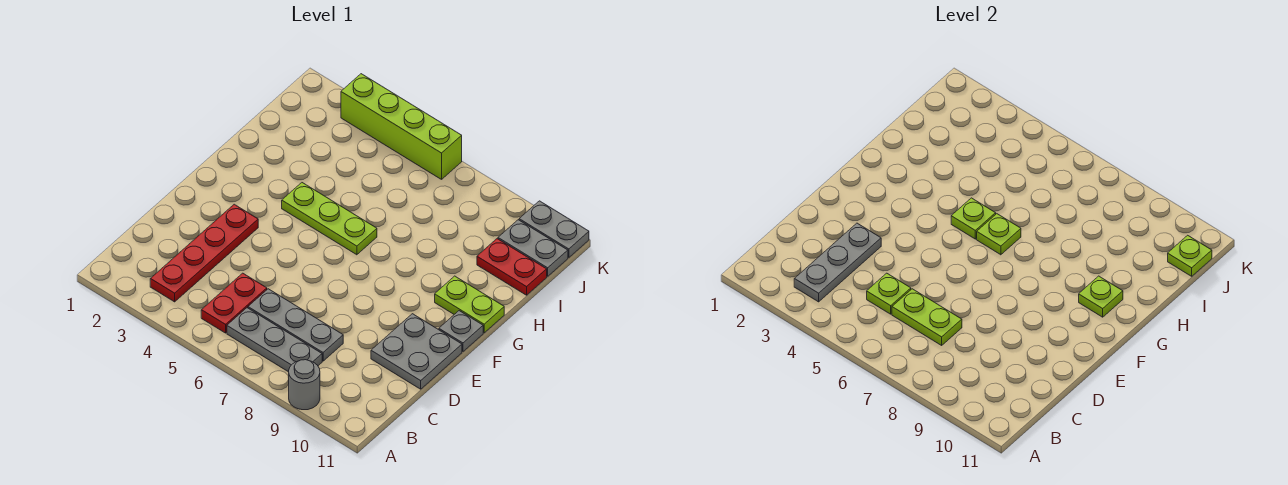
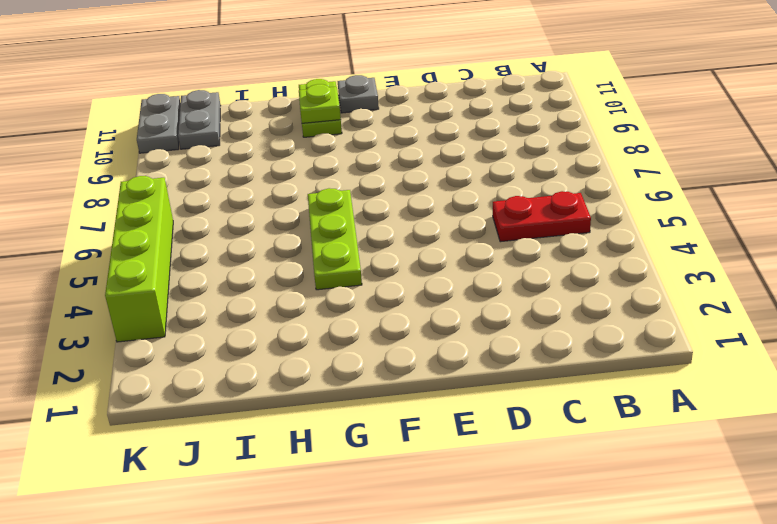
none -> grey round brick A9 level 1
none -> red plate B3:E3 level 1
none -> grey plate B6:B8 level 1

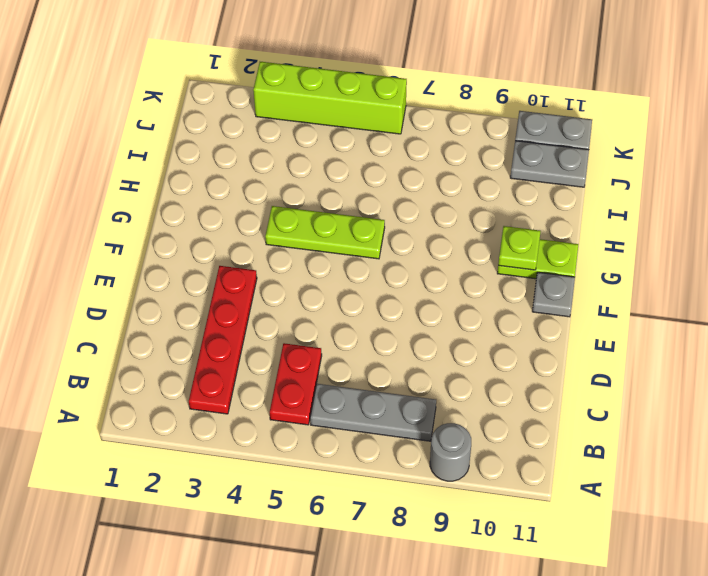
none -> grey plate C6:C8 level 1
none -> grey plate D10:E11 level 1
none -> red plate I10:I11 level 1

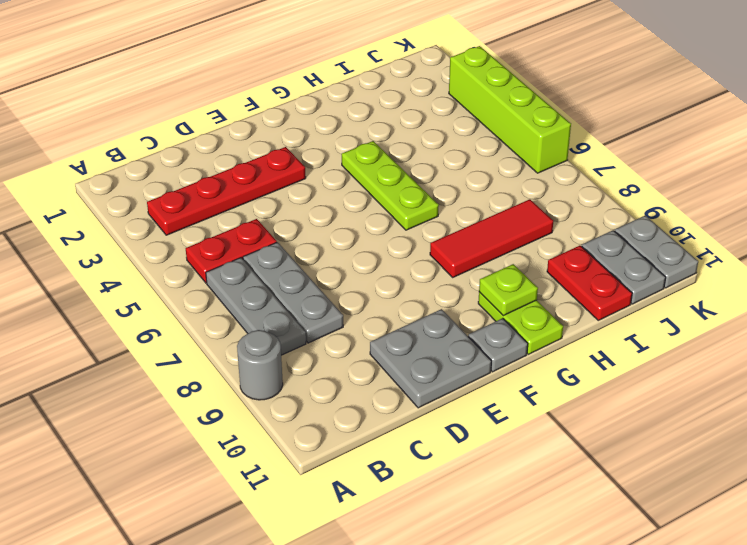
red tile G8:I8 level 1 -> none
none -> grey plate B3:D3 level 2
none -> lime plate C5 level 2
none -> lime plate C6:C7 level 2

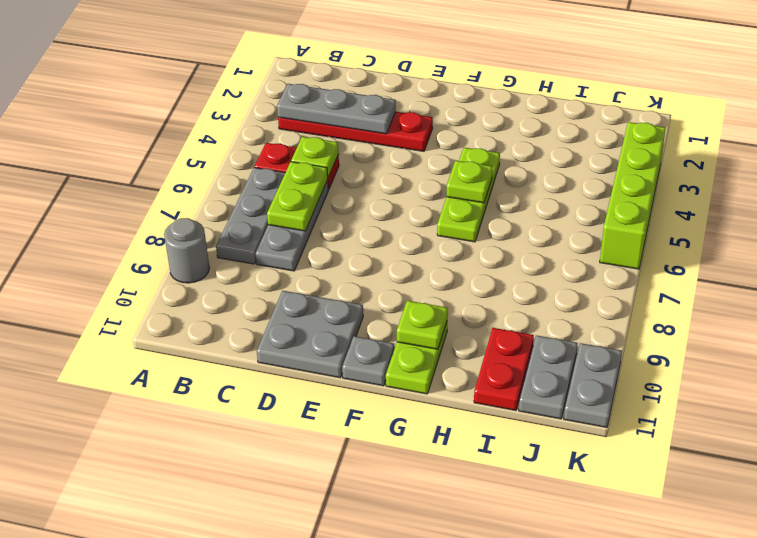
none -> lime plate G6 level 2
none -> lime plate J11 level 2

